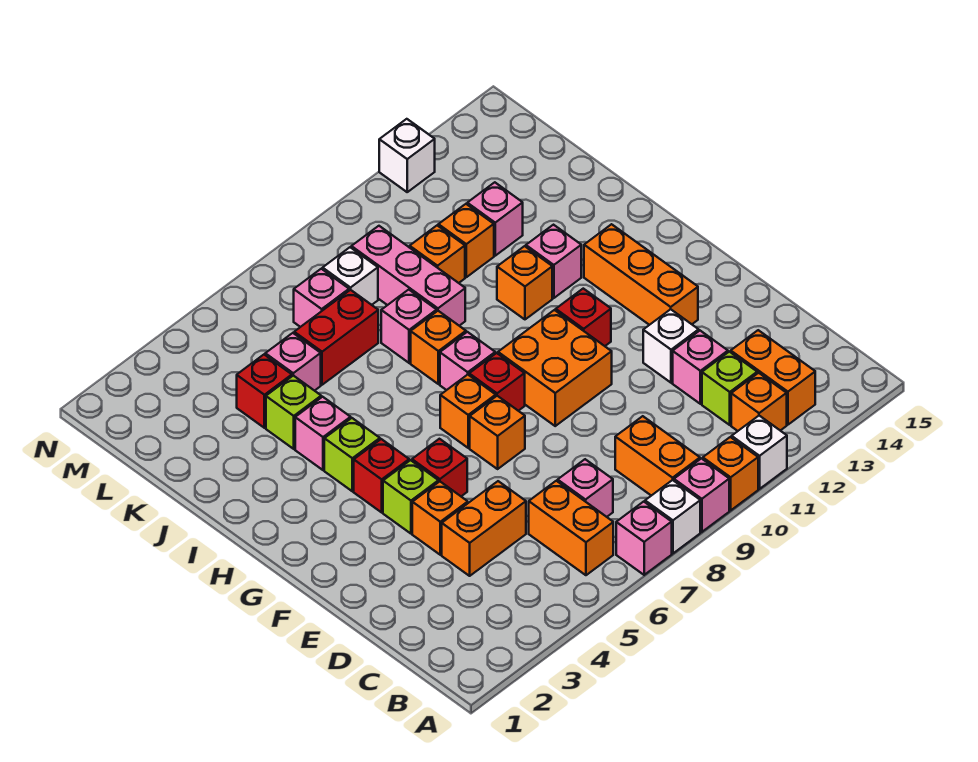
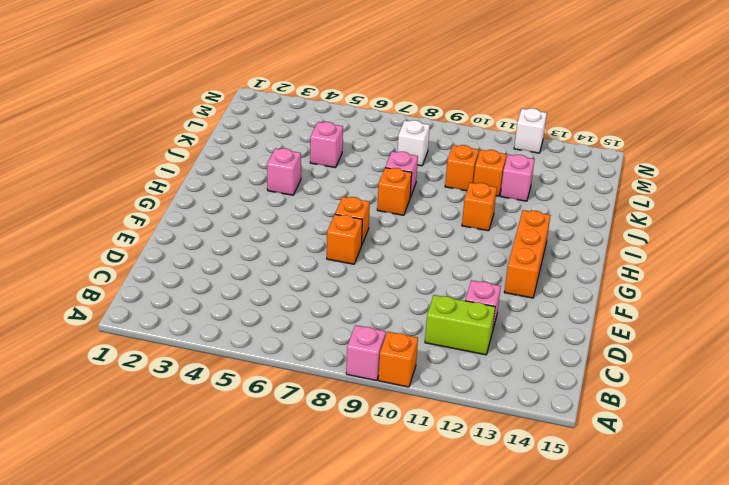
lime brick C11:C12 level 1 -> lime brick C12 level 1
none -> pink brick A7 level 1
none -> white brick A8 level 1
none -> white brick A11 level 1
none -> orange brick B6:C6 level 1

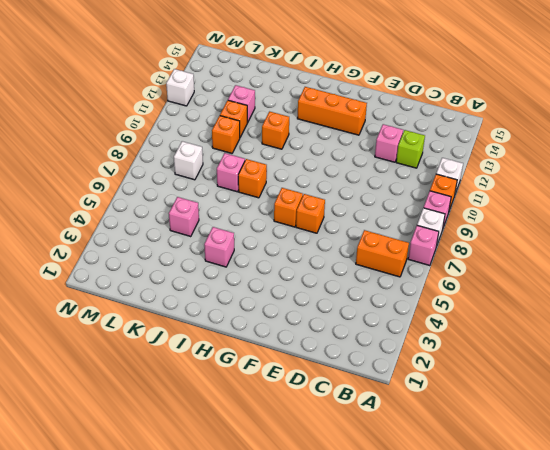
none -> orange brick B9:C9 level 1
none -> orange brick B12 level 1
none -> orange brick B13:C13 level 1
none -> pink brick C7 level 1

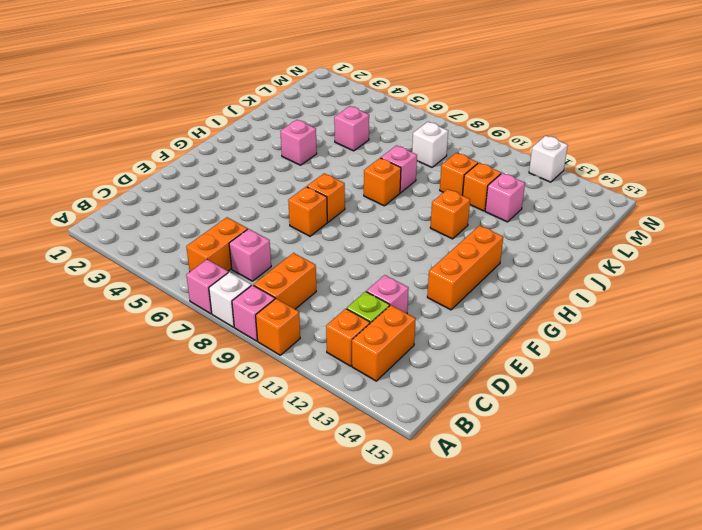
none -> white brick A11 level 1
none -> orange brick D4:D5 level 1
none -> orange brick E4 level 1
none -> white brick E12 level 1

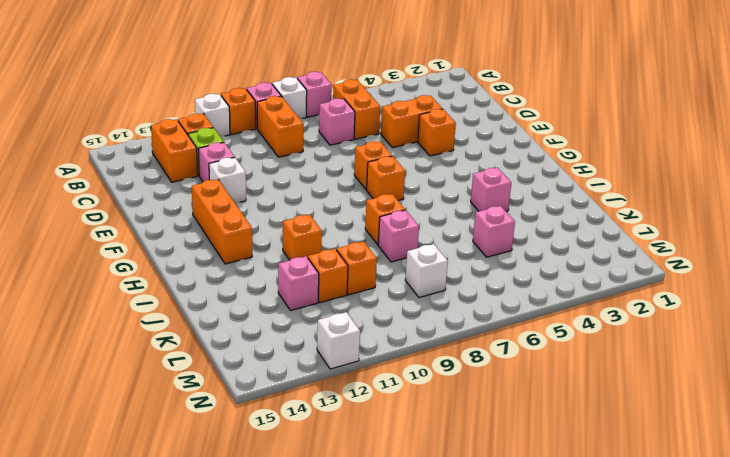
none -> lime brick F4 level 1
none -> red brick F5 level 1
none -> orange brick F9:G10 level 1
none -> red brick G4 level 1

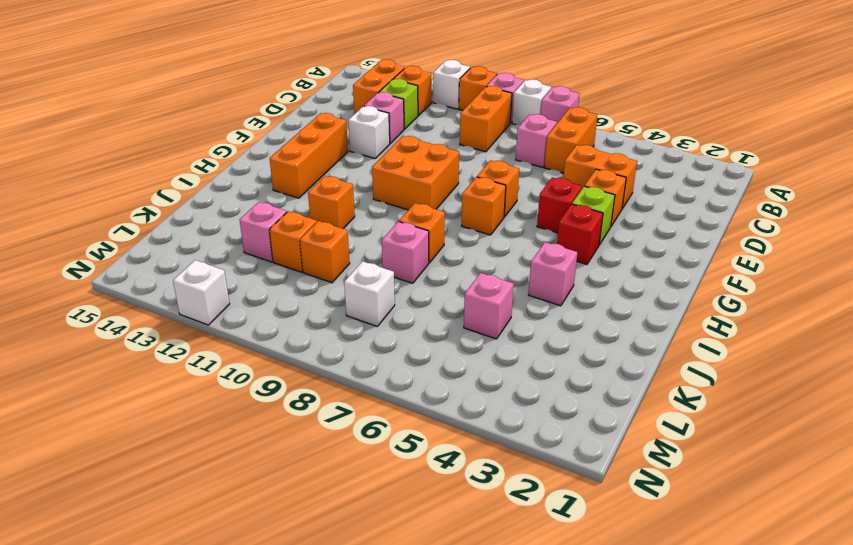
none -> red brick G8 level 1
none -> red brick G11 level 1
none -> lime brick H4 level 1
none -> pink brick H8 level 1

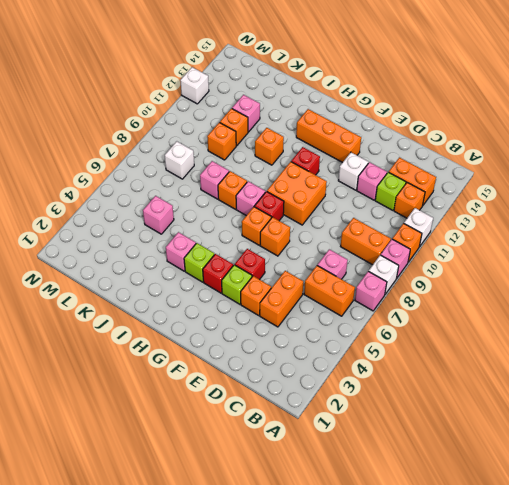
none -> pink brick I12 level 1
none -> lime brick J4 level 1
none -> pink brick J9:L9 level 1
none -> red brick K4 level 1

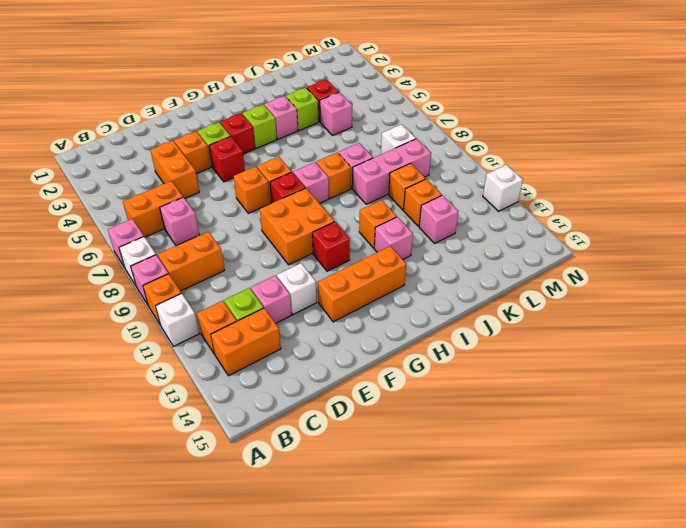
none -> red brick K6:K7 level 1
none -> pink brick L7 level 1

